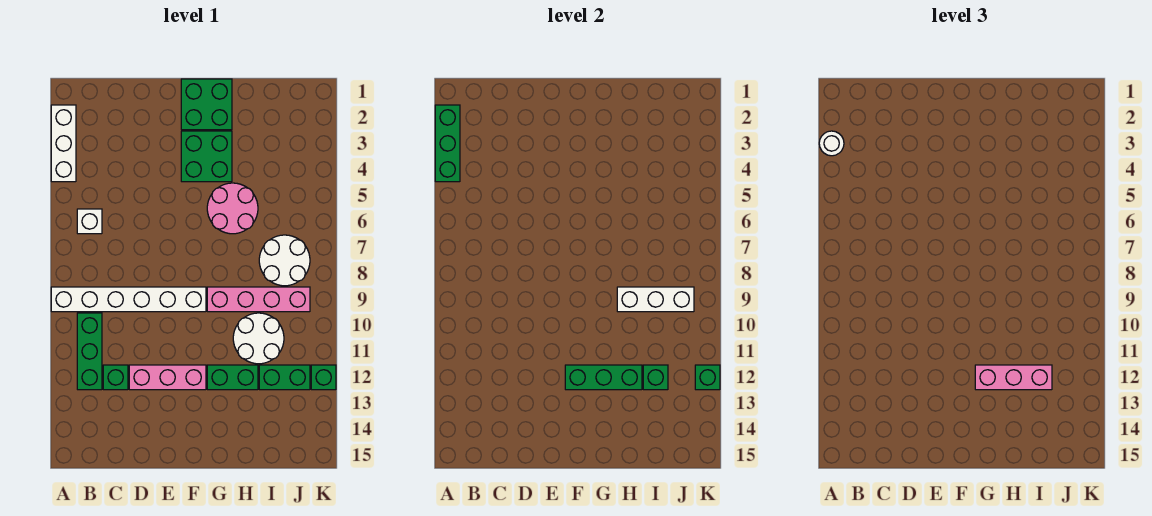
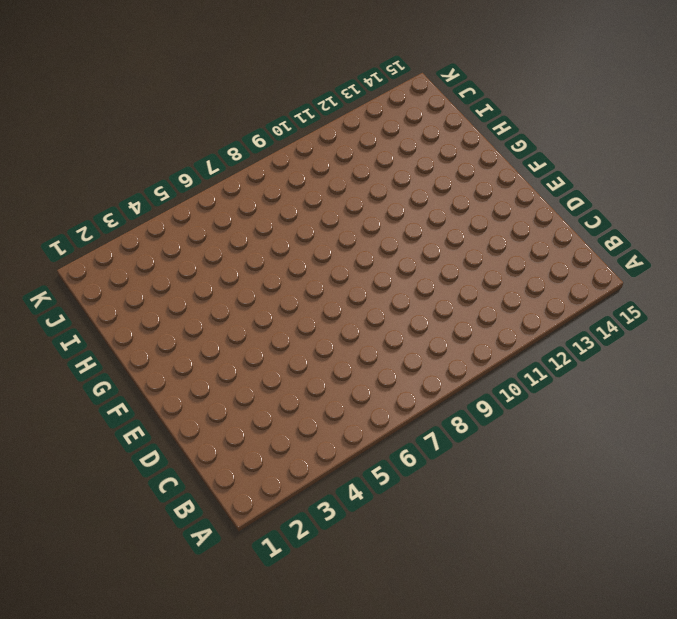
none -> white brick A2:A4 level 1
none -> white brick A9:F9 level 1
none -> white brick B6 level 1

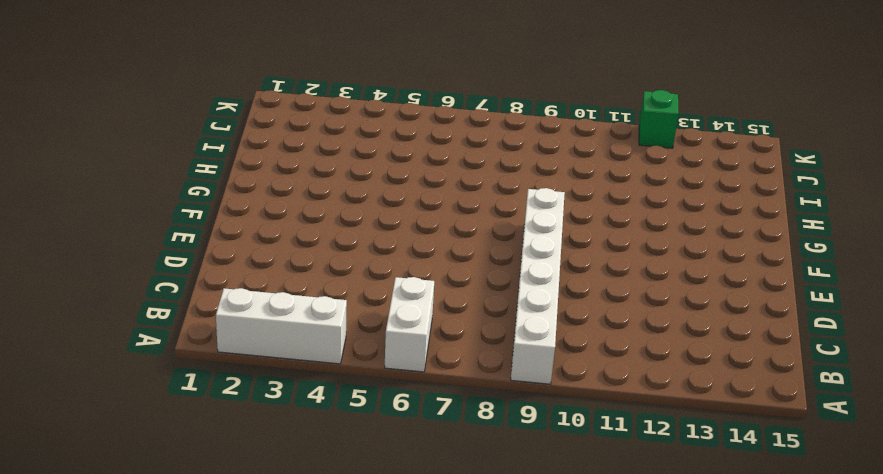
white brick A6:B6 level 1 -> white brick B6 level 1
none -> green brick B10:B12 level 1
none -> green brick C12 level 1
none -> pink brick D12:F12 level 1

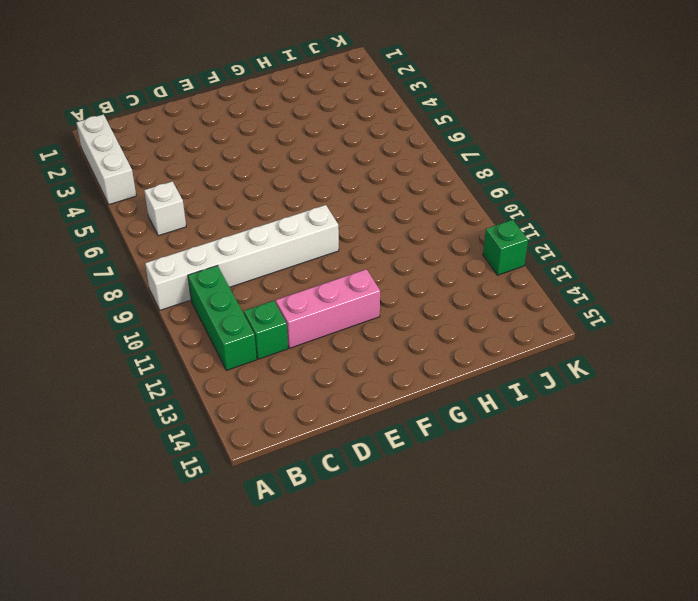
none -> green brick F1:G2 level 1
none -> green brick F3:G4 level 1
none -> pink round brick G5:H6 level 1

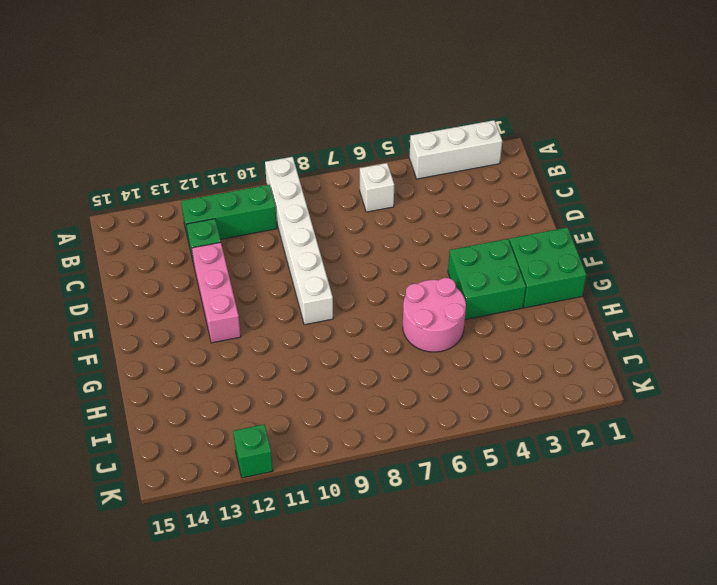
none -> pink brick G9:J9 level 1
none -> green brick G12:H12 level 1
none -> white round brick H10:I11 level 1

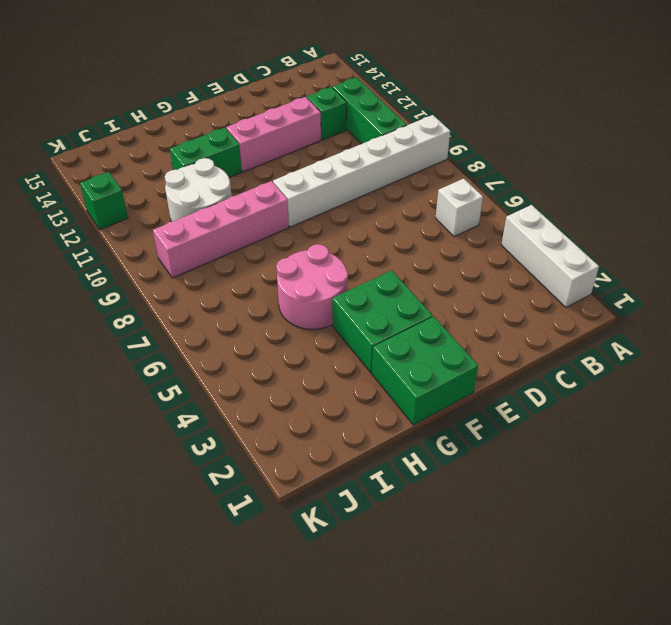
none -> white round brick I7:J8 level 1
none -> green brick I12:J12 level 1
none -> green brick A2:A4 level 2

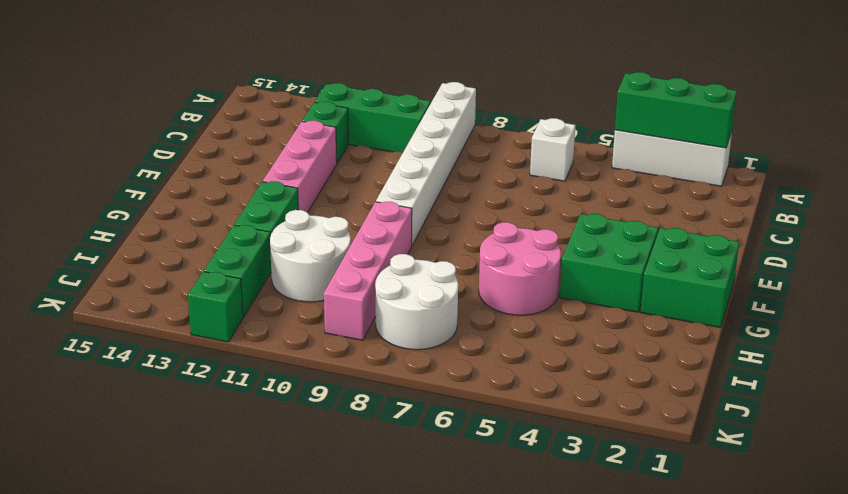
none -> green brick F12:H12 level 2
none -> white brick H9:J9 level 2
none -> green brick I12 level 2

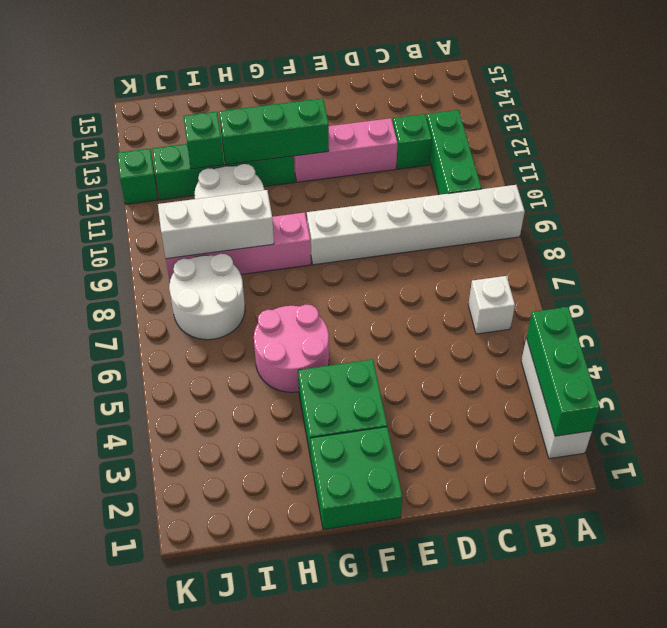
none -> green brick K12 level 2
none -> white round brick A3 level 3
none -> pink brick G12:I12 level 3

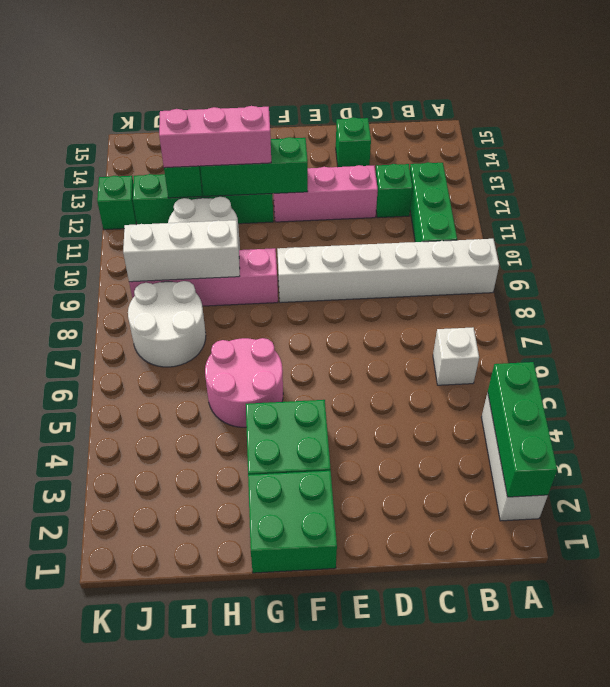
green brick D14 level 1 -> green brick K12 level 2
none -> white round brick A3 level 3

